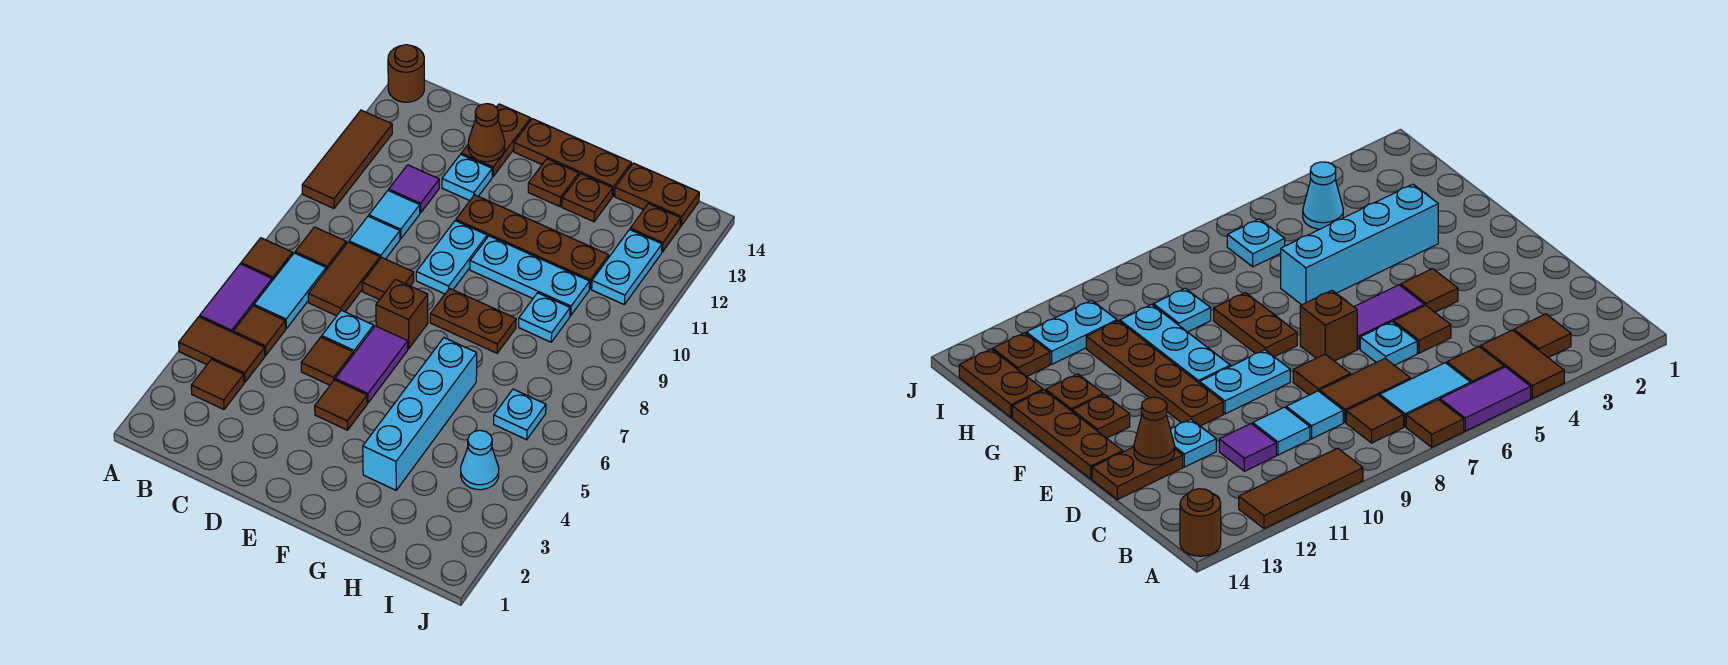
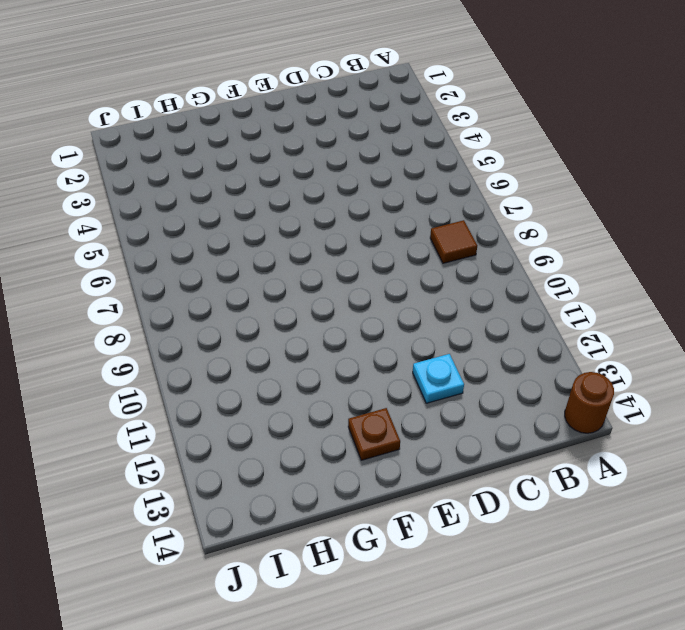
none -> brown tile A4:B4 level 1
none -> purple tile A5:A6 level 1
none -> brown tile A7 level 1
none -> brown tile A10:A12 level 1

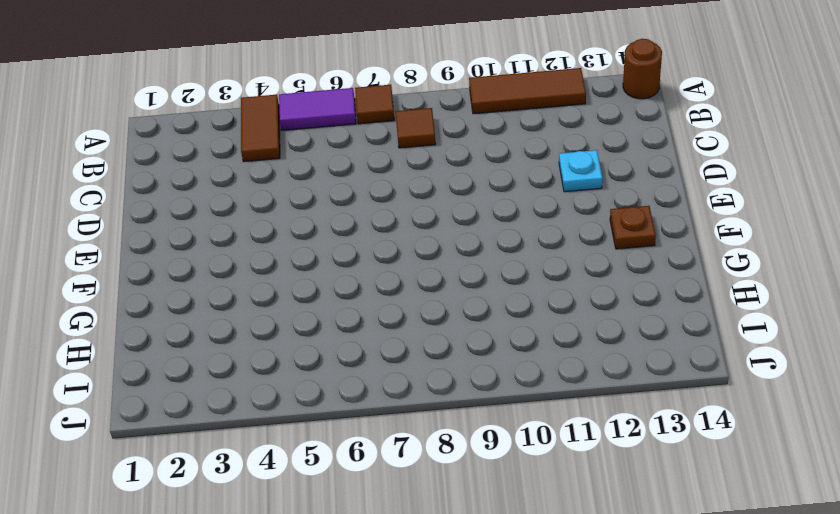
none -> brown tile B3 level 1
none -> brown tile B5 level 1
none -> cyan tile B6:B7 level 1
none -> brown tile C7:C8 level 1

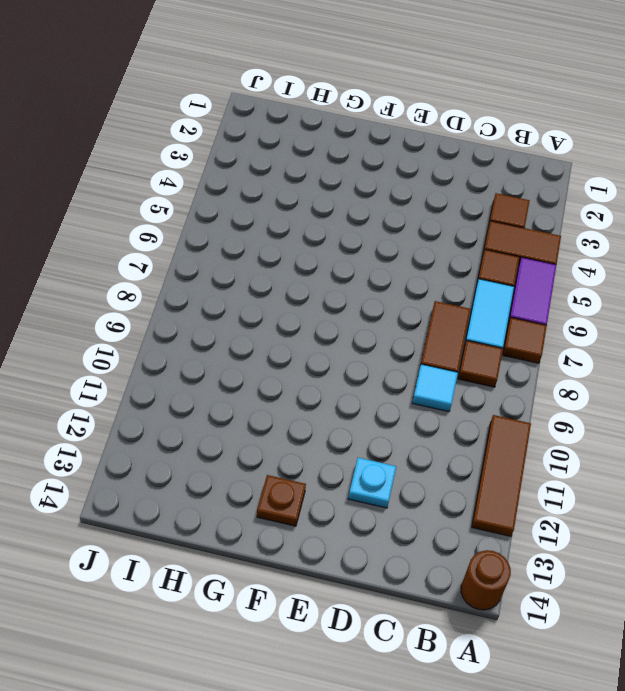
none -> cyan tile C10 level 1
none -> purple tile C11 level 1
none -> brown tile D5 level 1
none -> cyan plate D6 level 1

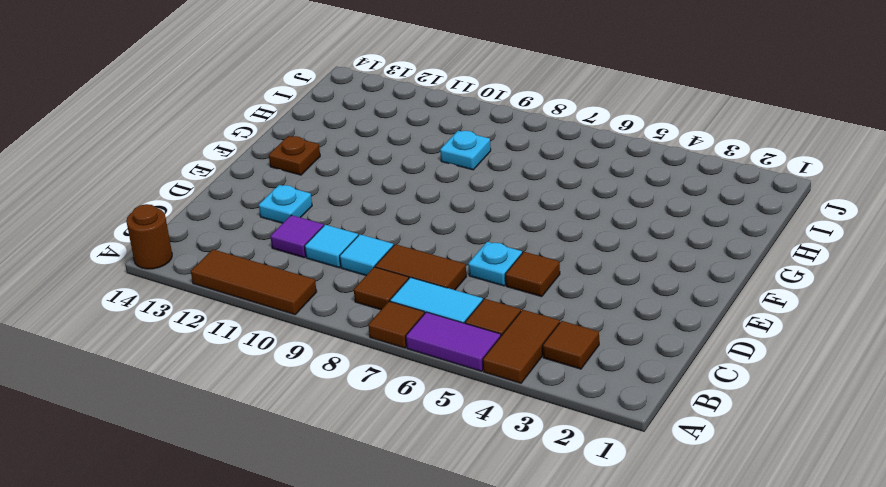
none -> brown tile D8 level 1
none -> brown plate D13:D14 level 1
none -> brown tile E4 level 1
none -> purple tile E5:E6 level 1

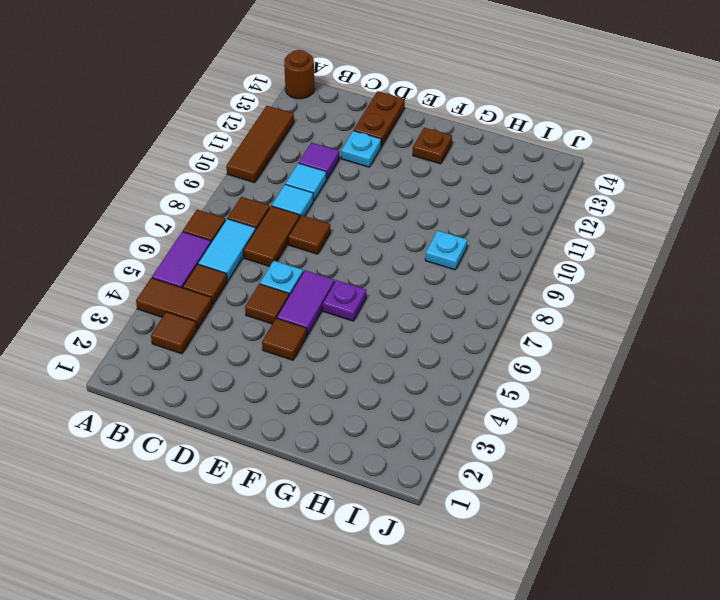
purple plate F6 level 1 -> none
none -> brown brick E7 level 1
none -> cyan plate E9:E10 level 1
none -> brown plate E11:H11 level 1
none -> brown plate E14:G14 level 1

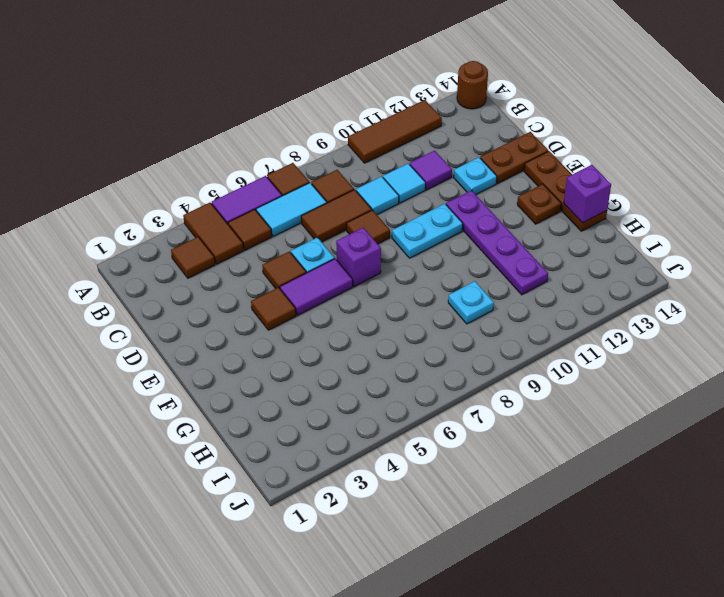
purple brick E7 level 1 -> brown brick E7 level 1
purple plate E11:H11 level 1 -> brown plate E11:H11 level 1
purple brick G14 level 2 -> none
none -> brown plate F8:G8 level 1
none -> cyan plate F10:H10 level 1
none -> cyan brick G3:G6 level 1
none -> brown plate G13 level 1

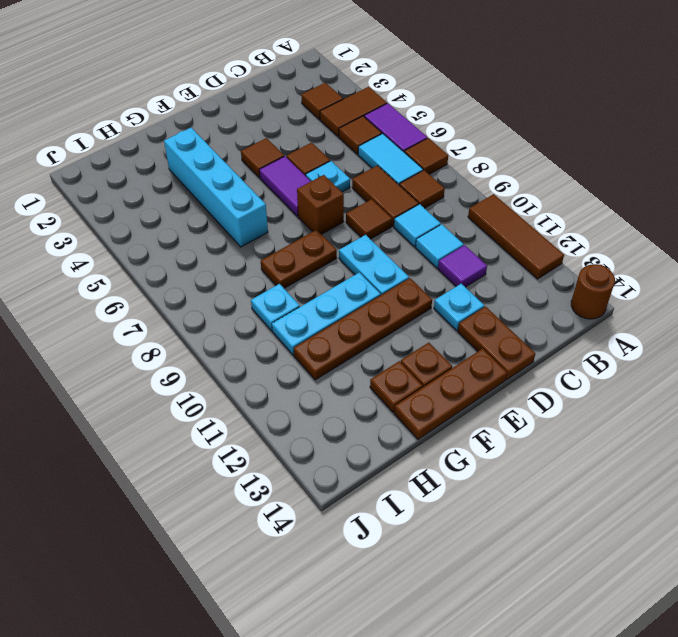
none -> brown plate H14:I14 level 1
none -> cyan cone I4 level 1
none -> cyan plate I6 level 1
none -> cyan plate I11:I12 level 1

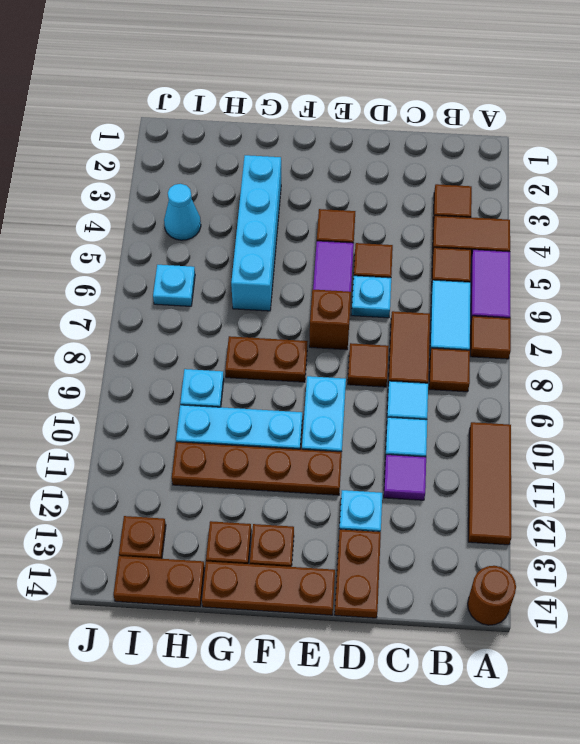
none -> cyan plate I11:I12 level 1
none -> brown cone D13 level 2

